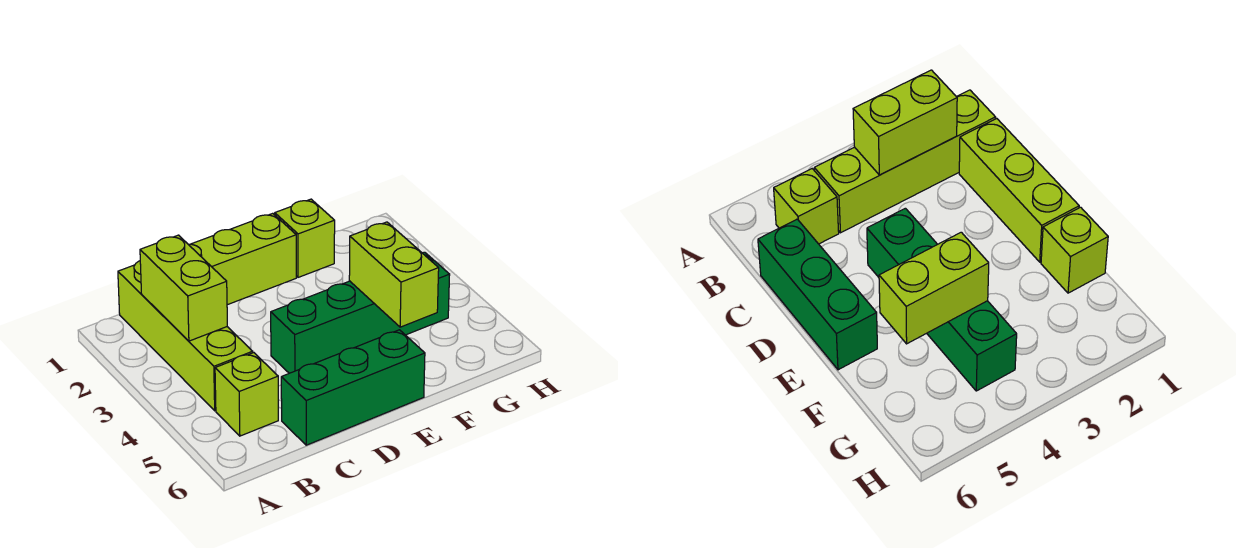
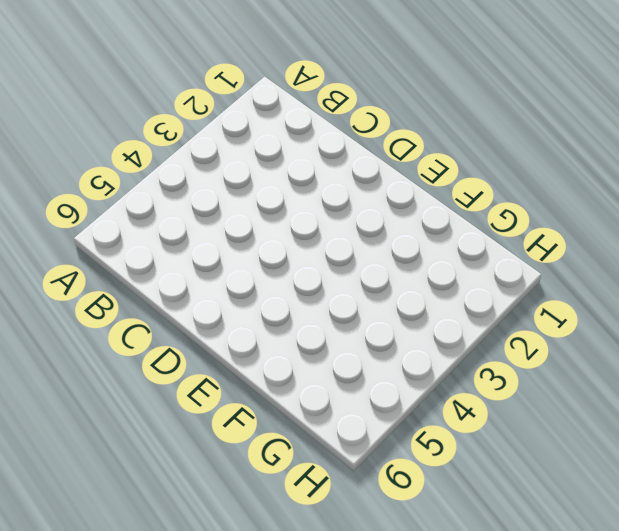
none -> lime brick B1:B4 level 1
none -> lime brick B5 level 1

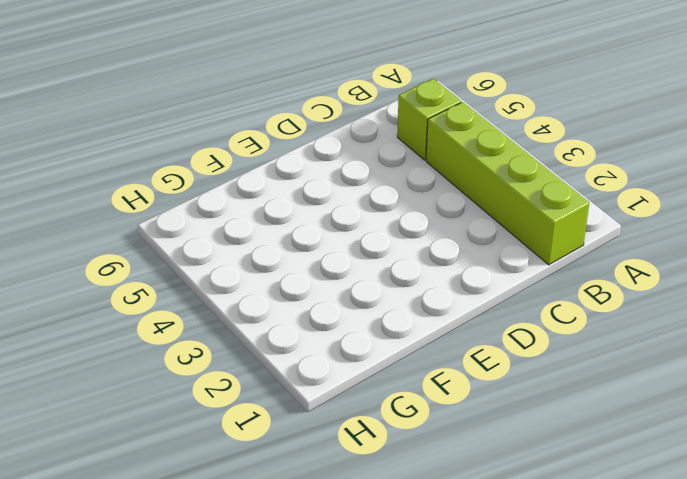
none -> lime brick C1:E1 level 1
none -> green brick C6:E6 level 1

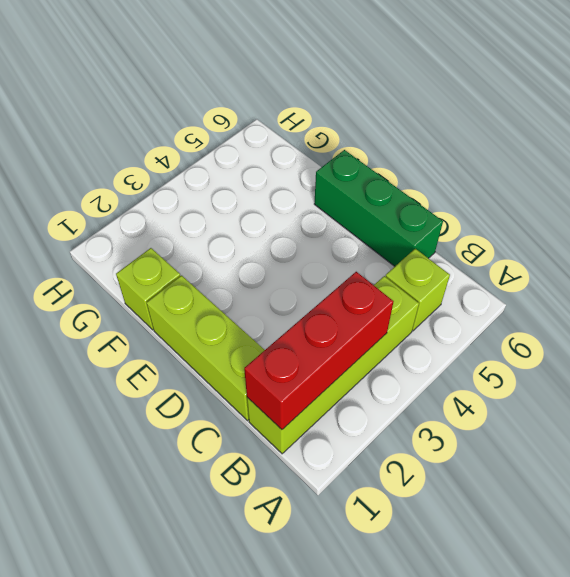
red brick B1:B3 level 2 -> lime brick B2:B3 level 2
none -> green brick D4:G4 level 1
none -> lime brick F4:F5 level 2

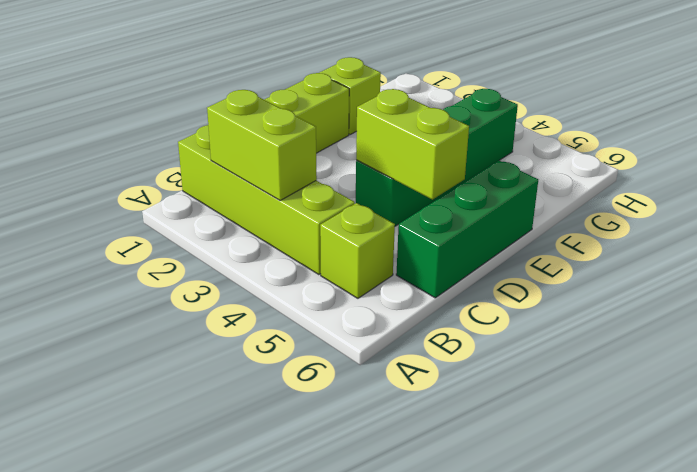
lime brick D4:D5 level 2 -> lime brick F4:F5 level 2

